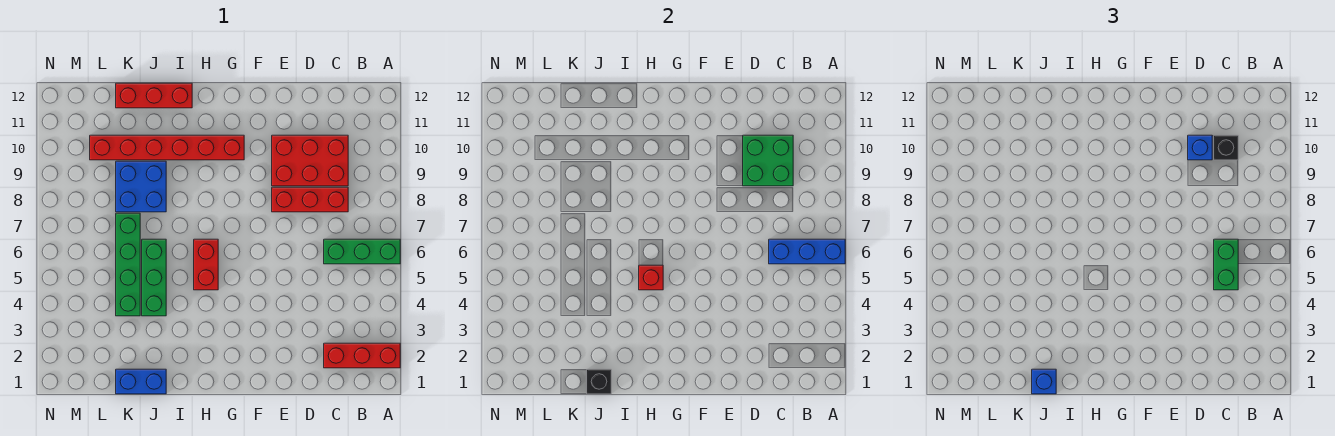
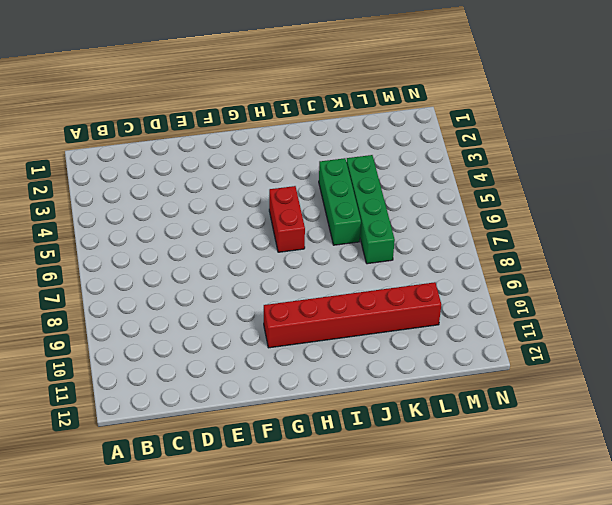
none -> red brick A2:C2 level 1
none -> green brick A6:C6 level 1
none -> red brick C8:E8 level 1

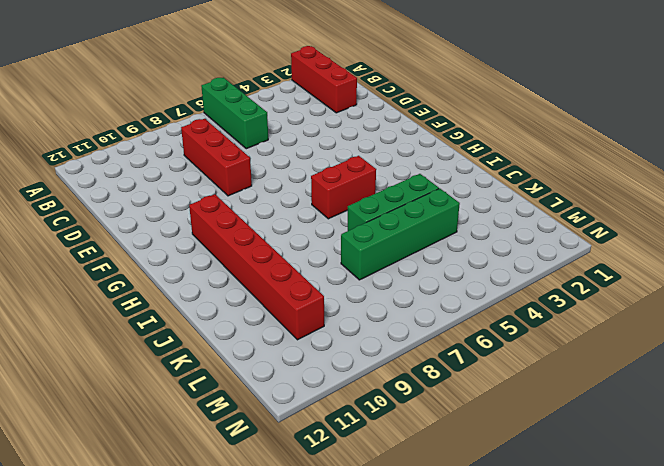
none -> red brick C9:E10 level 1
none -> red brick I12:K12 level 1
none -> blue brick J1:K1 level 1

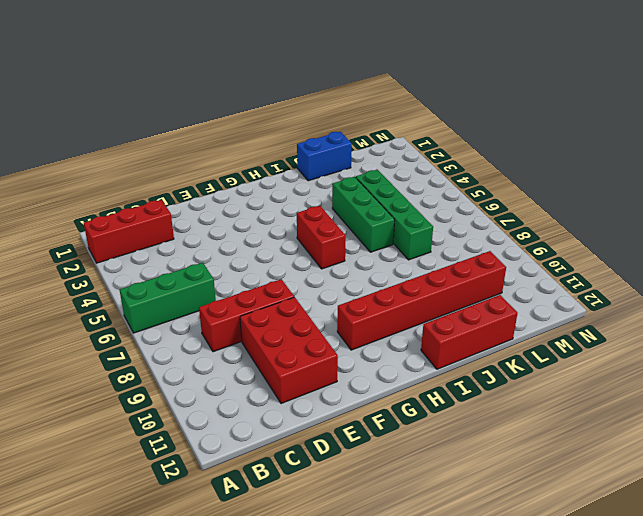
red brick D9:E11 level 1 -> red brick C9:E10 level 1
none -> blue brick J8:K9 level 1
none -> blue brick A6:C6 level 2
none -> green brick C9:D10 level 2

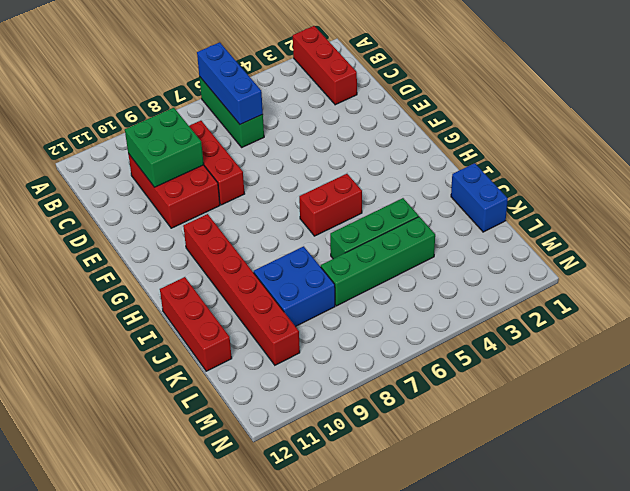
none -> red brick H5 level 2
none -> black brick J1 level 2
none -> green brick C5:C6 level 3

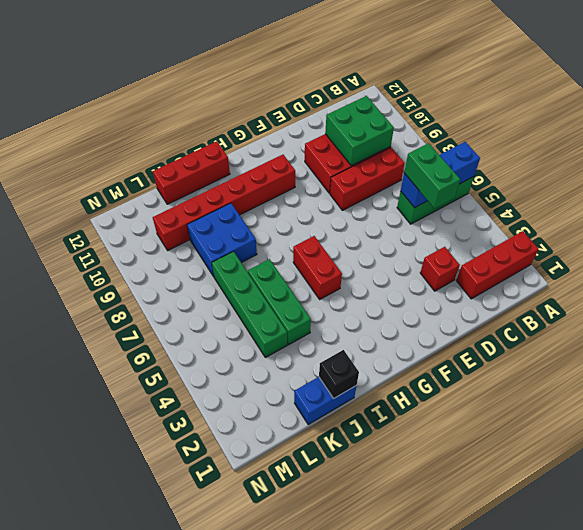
red brick D3 level 1 -> red brick H5 level 2
none -> black brick C10 level 3
none -> blue brick D10 level 3
none -> blue brick J1 level 3

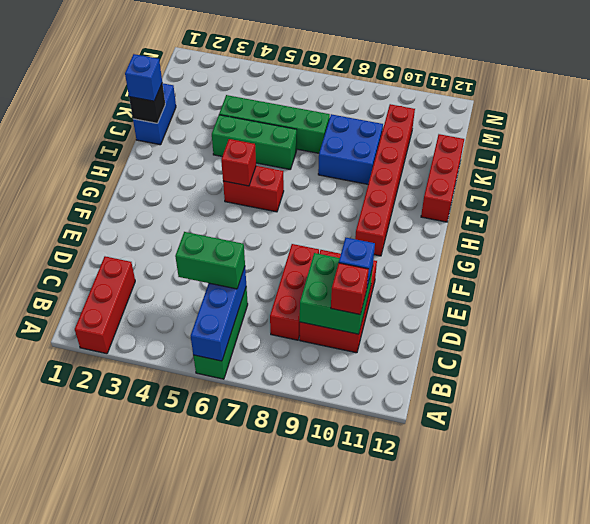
red brick C10 level 3 -> black brick C10 level 3

